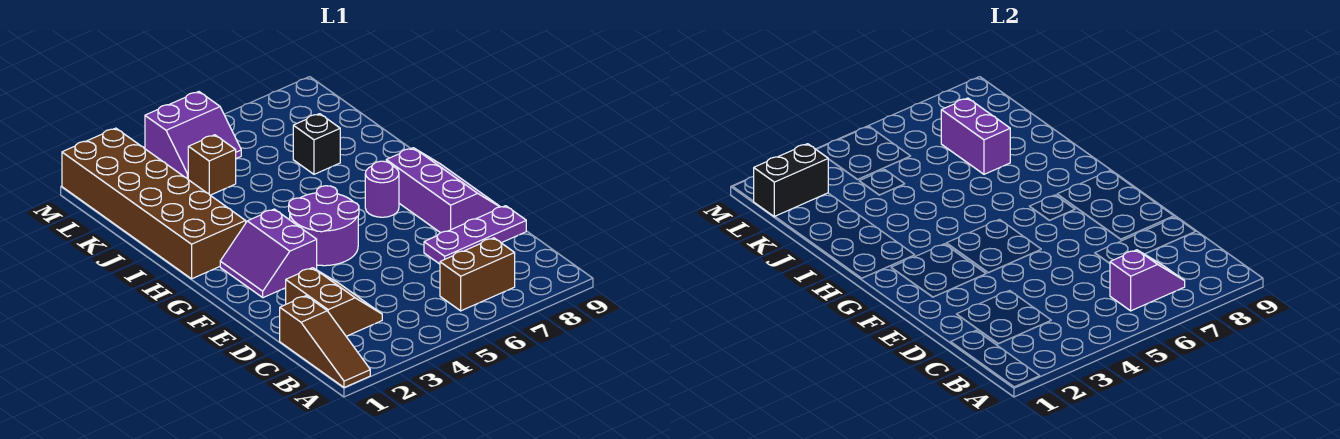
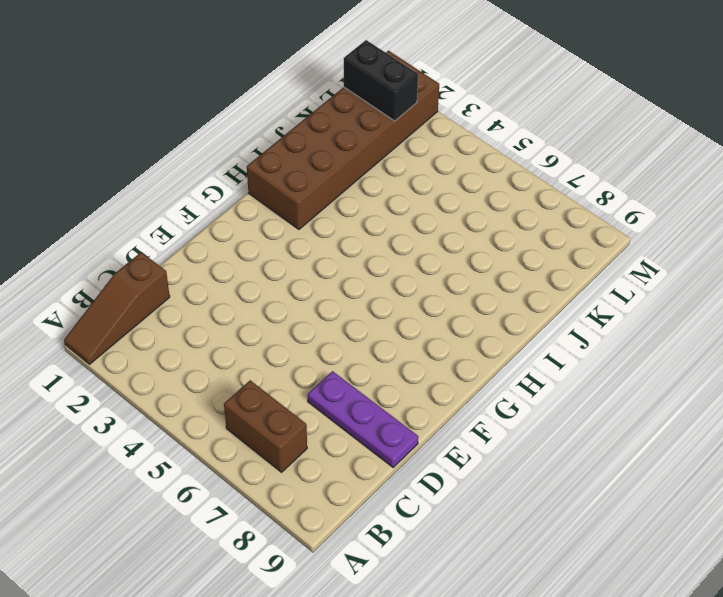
none -> brown slope C2:D3 level 1 top 2
none -> purple slope E8:G9 level 1 top 8
none -> purple slope F2:G3 level 1 top 3

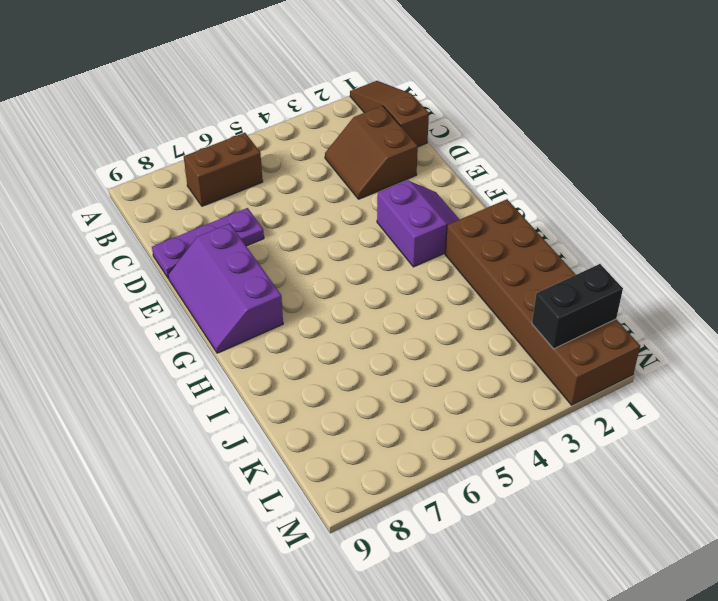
none -> purple round brick F4:G5 level 1
none -> purple round brick G7 level 1
none -> black brick J7 level 1

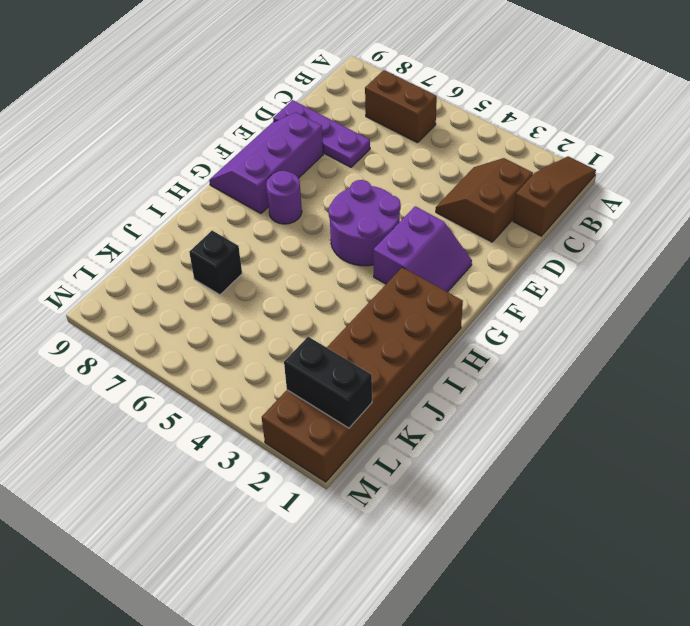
none -> brown brick K4 level 1
none -> purple slope L4:M5 level 1 top M
none -> purple slope B6:B7 level 2 top 6

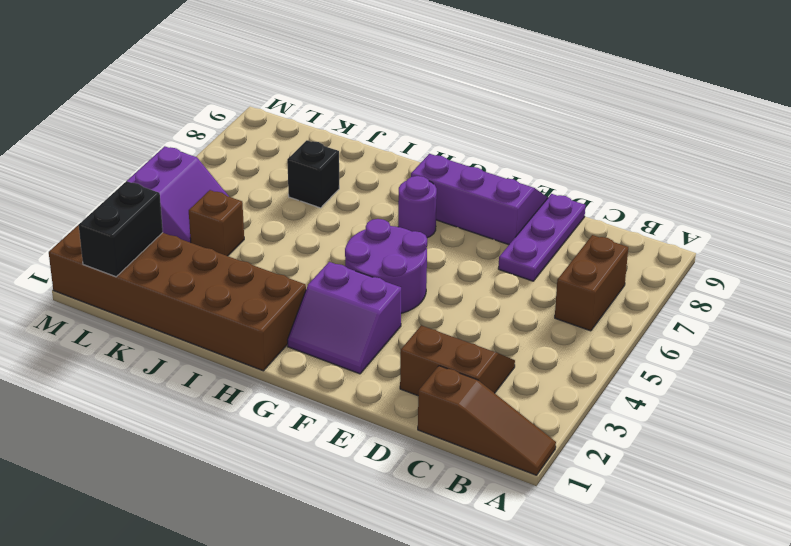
none -> purple slope B6:B7 level 2 top 6
none -> purple brick J7:K7 level 2

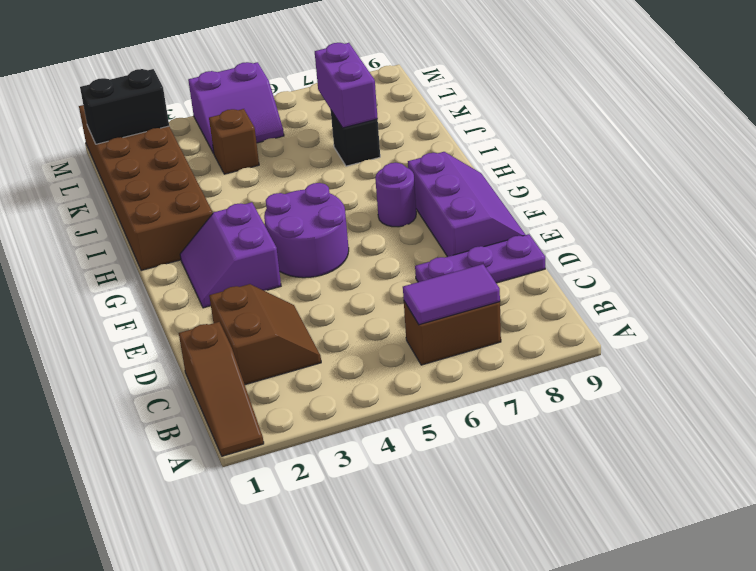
purple tile B6:B7 level 2 -> purple slope B6:B7 level 2 top 6

